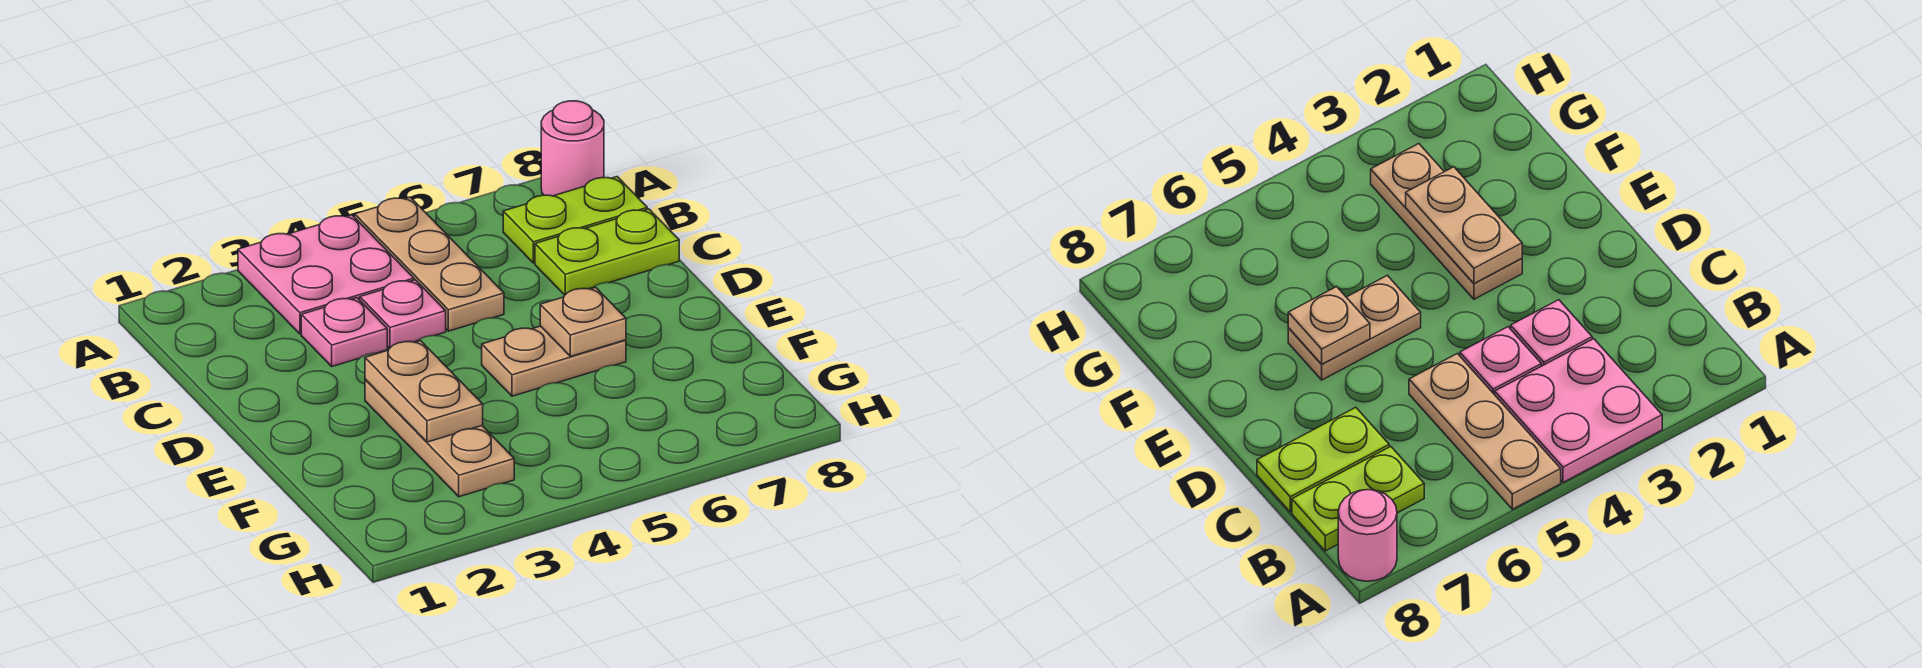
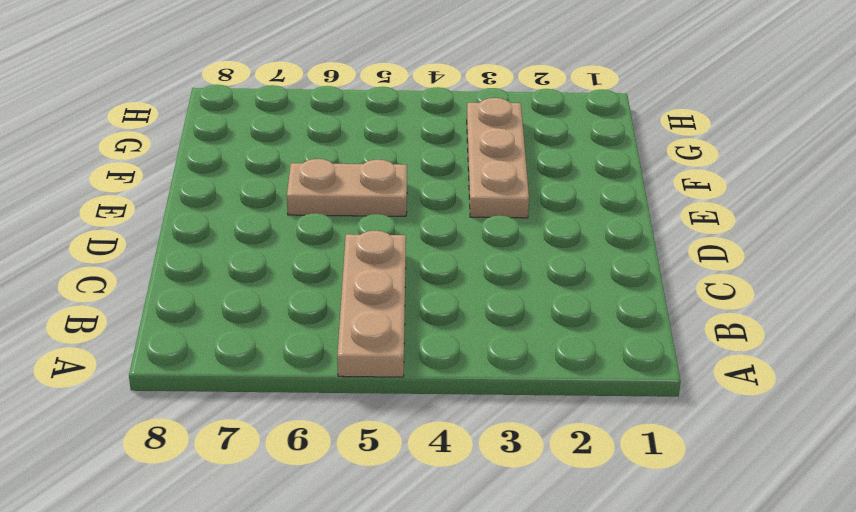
none -> pink plate A3:B4 level 1
none -> pink round brick A8 level 1

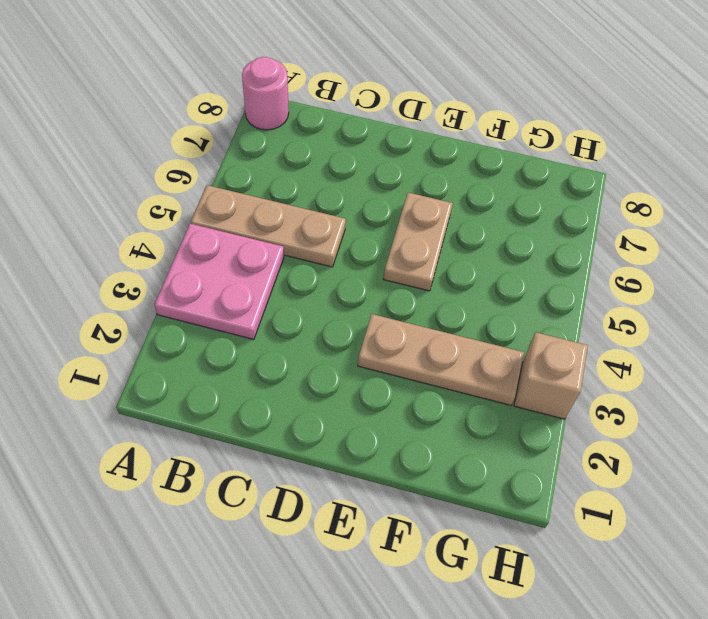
tan brick H3 level 1 -> none
none -> lime plate B7:B8 level 1
none -> pink plate C3 level 1

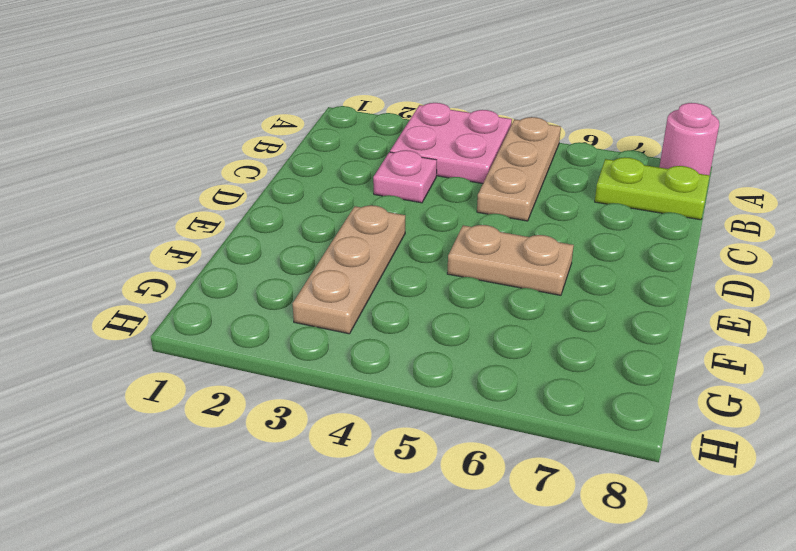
none -> pink plate C4 level 1
none -> lime plate C7:C8 level 1

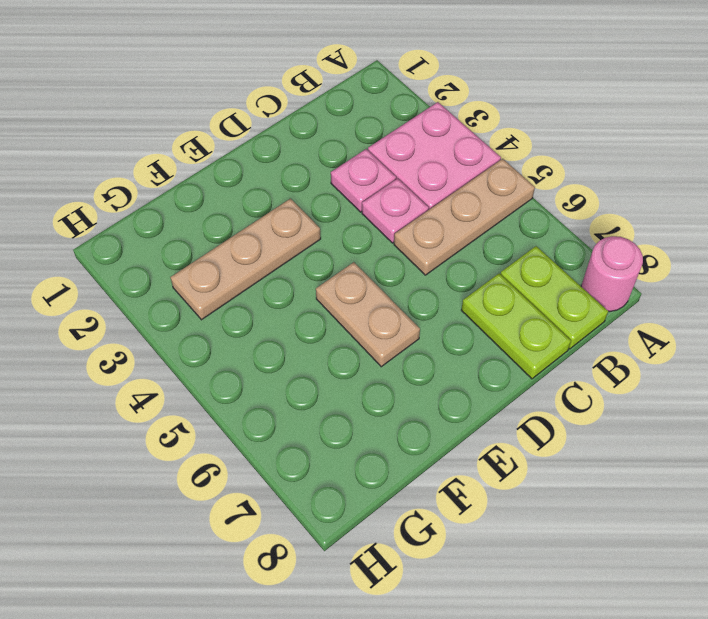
none -> tan plate E3:F3 level 2
none -> tan plate E6 level 2

